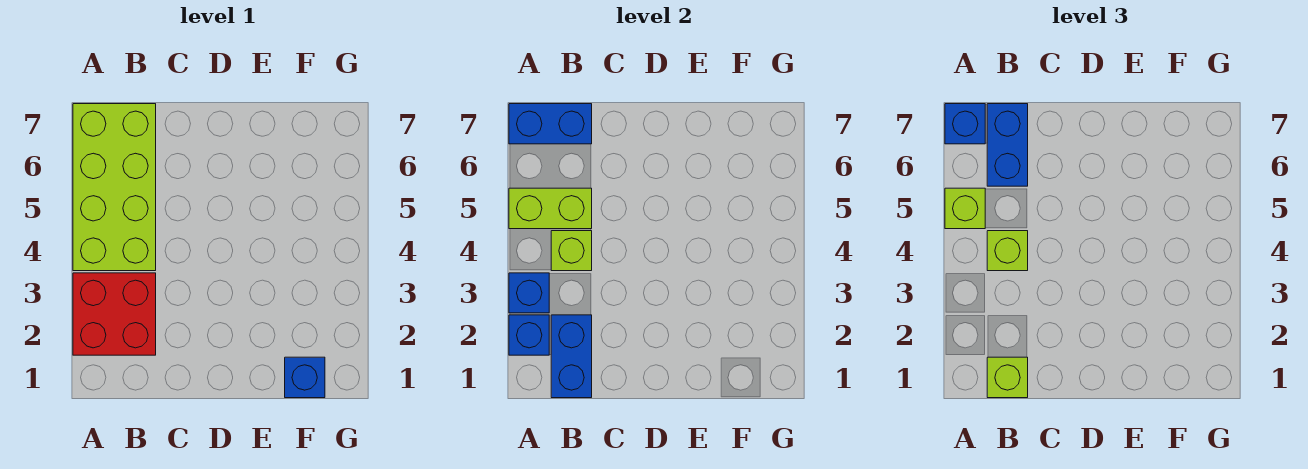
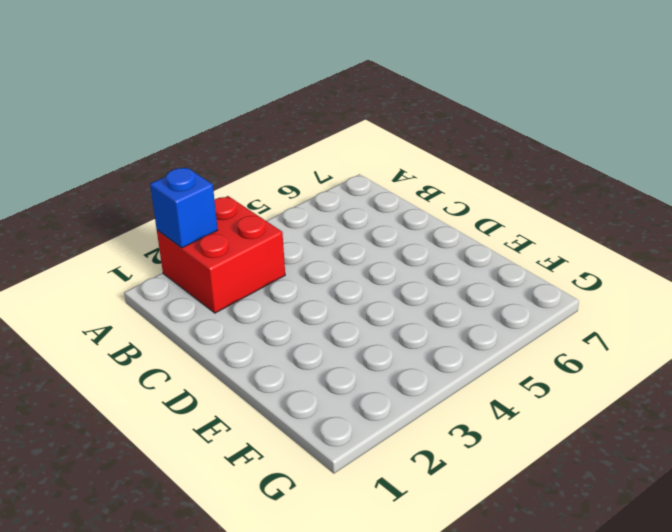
none -> lime brick A4:B7 level 1
none -> blue brick F1 level 1
none -> blue brick A3 level 2

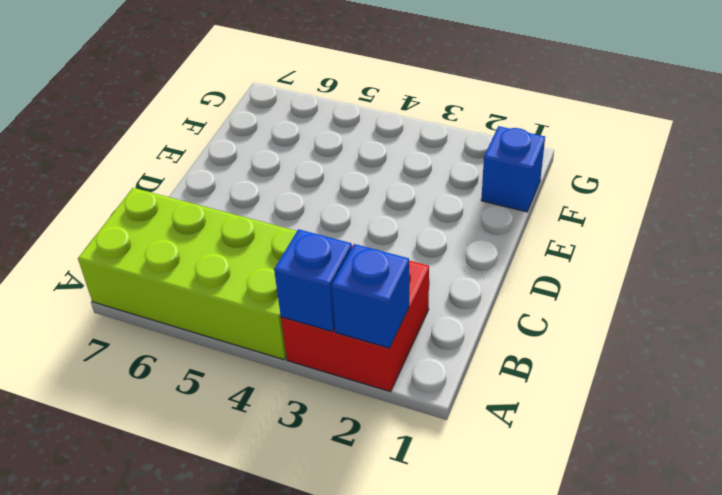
none -> lime brick A5:B5 level 2
none -> blue brick A7:B7 level 2
none -> blue brick B1:B2 level 2

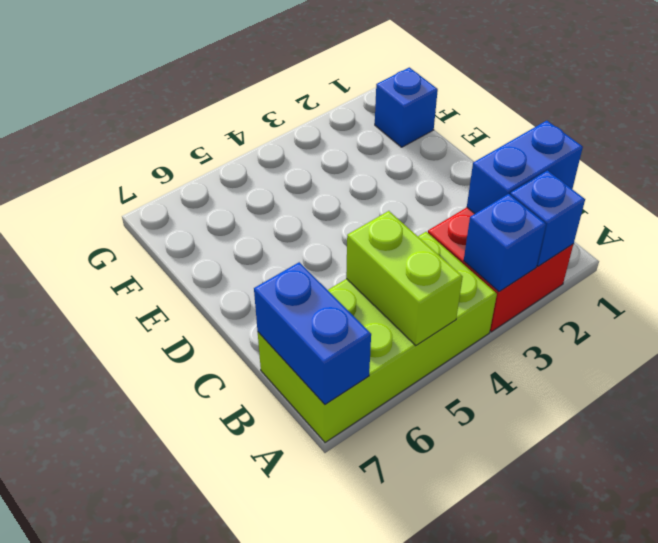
none -> lime brick B4 level 2
none -> lime brick A5 level 3
none -> blue brick A7 level 3

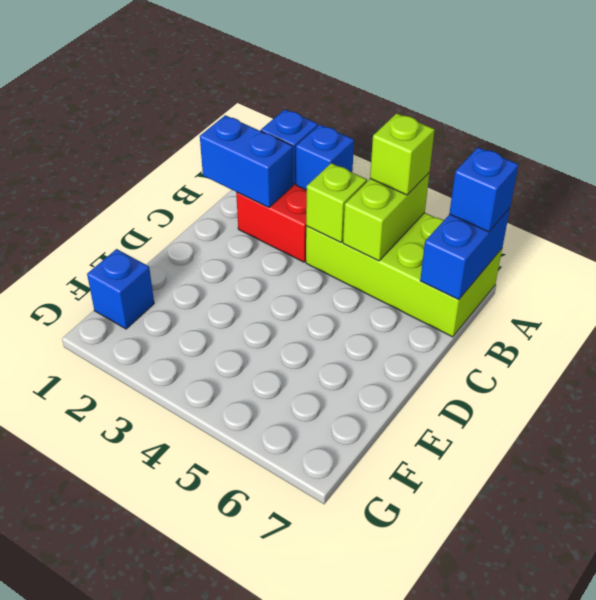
none -> lime brick B1 level 3
none -> lime brick B4 level 3
none -> blue brick B6:B7 level 3

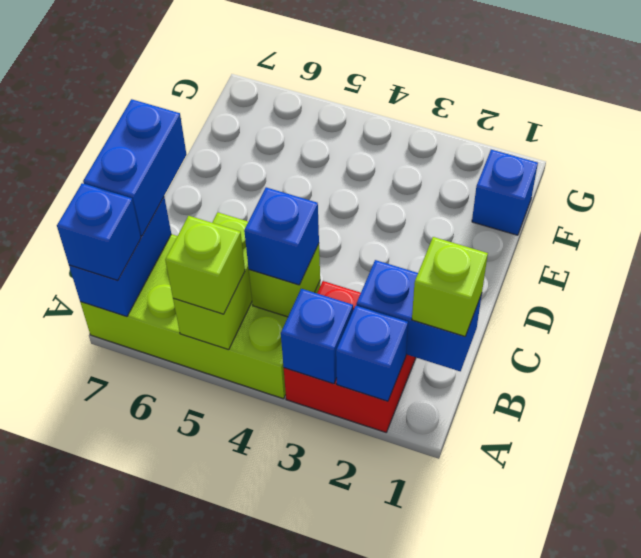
blue brick B4 level 3 -> lime brick B4 level 3
blue brick B7:C7 level 3 -> blue brick B6:B7 level 3

